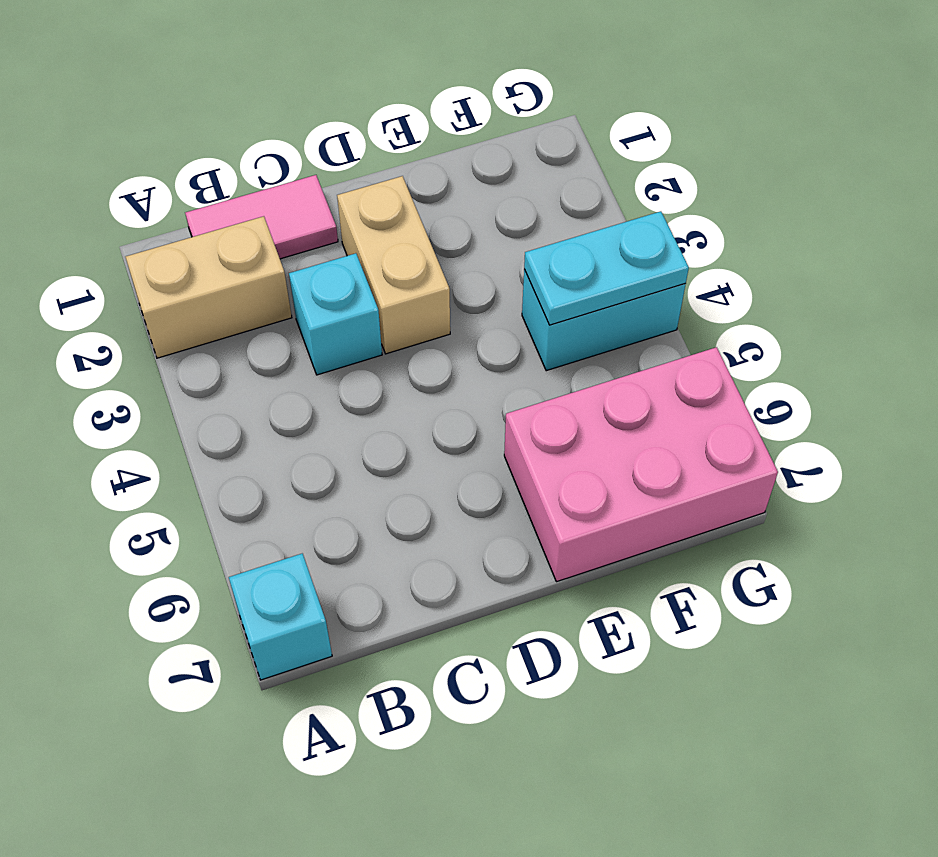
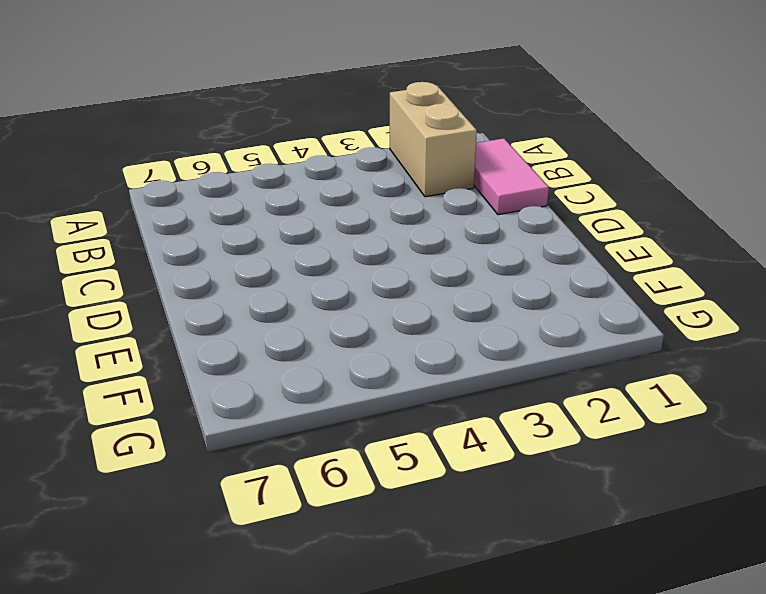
none -> cyan brick A7 level 1
none -> cyan brick C3 level 1

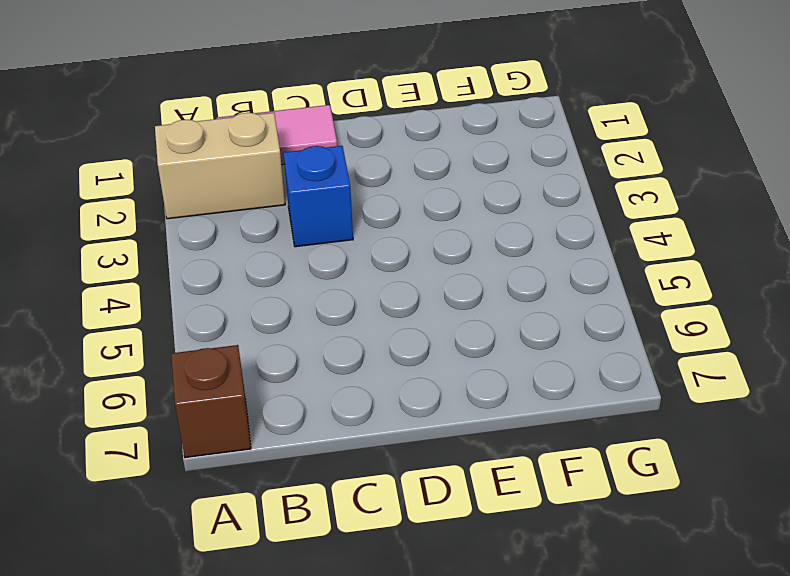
brown brick A7 level 1 -> cyan brick A7 level 1
blue brick C3 level 1 -> cyan brick C3 level 1
none -> tan brick D2:D3 level 1
none -> pink brick E6:G7 level 1

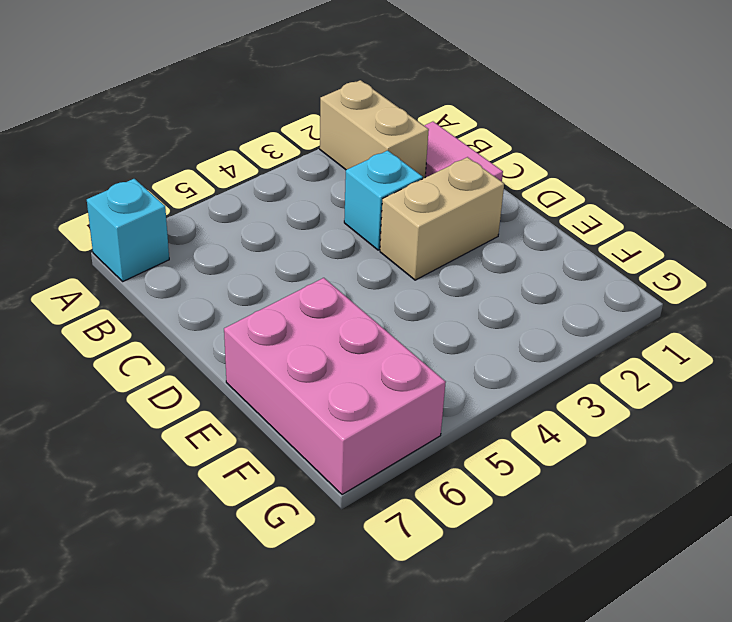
none -> cyan brick F4:G4 level 1
none -> cyan plate F4:G4 level 2

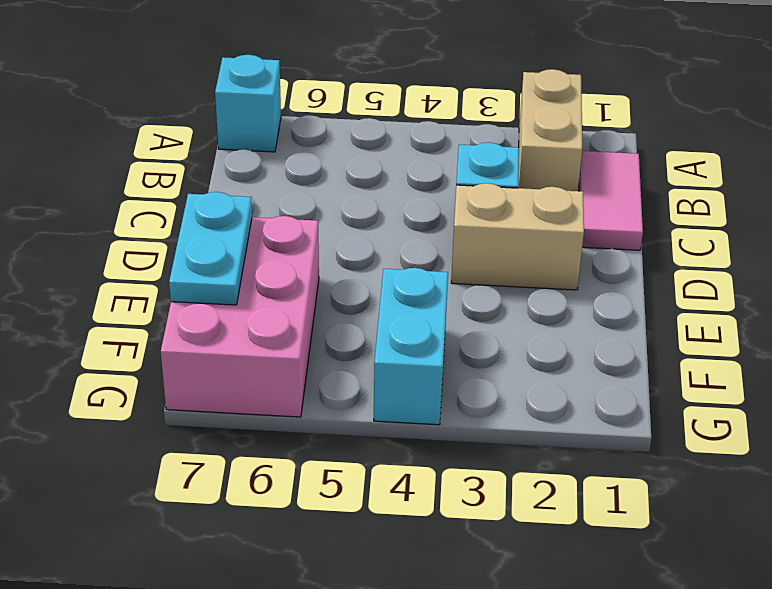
cyan plate E7:F7 level 2 -> cyan plate F4:G4 level 2

